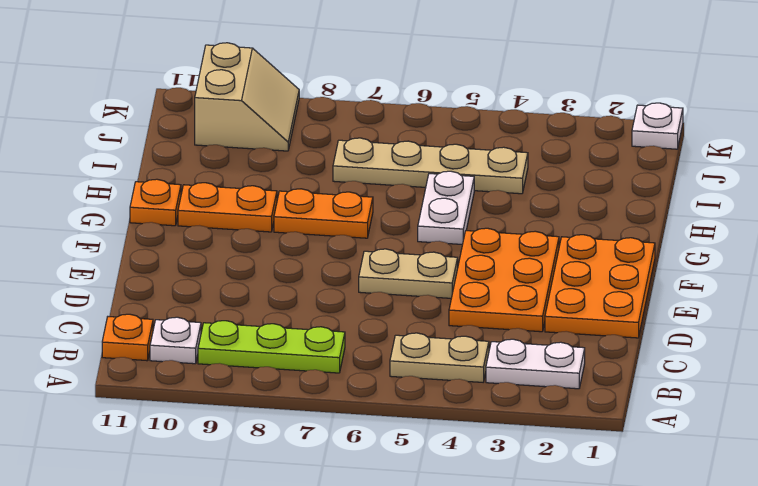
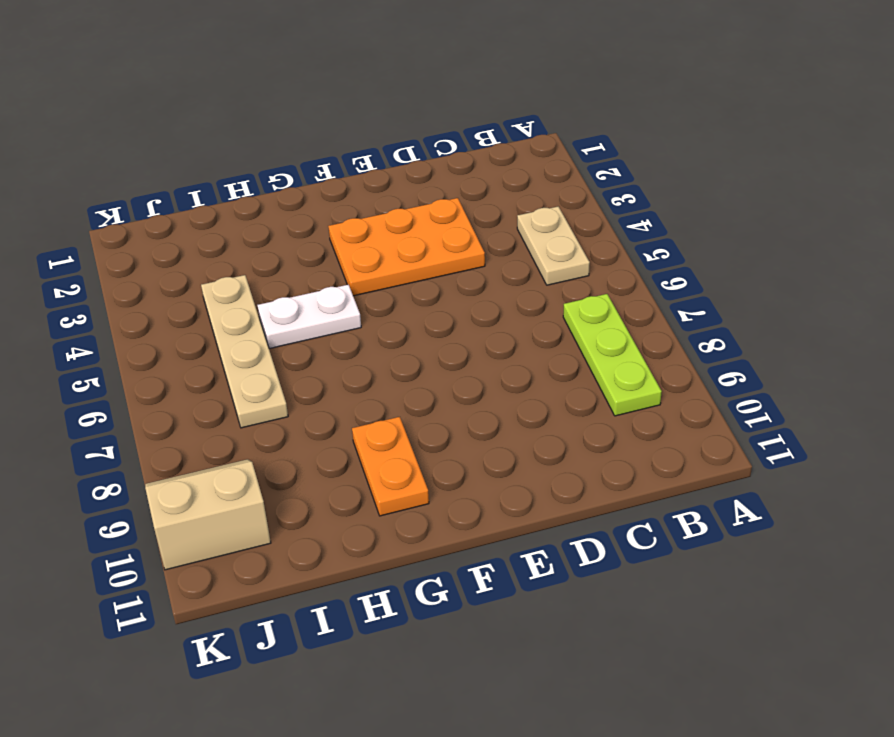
none -> white plate B2:B3 level 1
none -> white plate B10 level 1
none -> orange plate B11 level 1

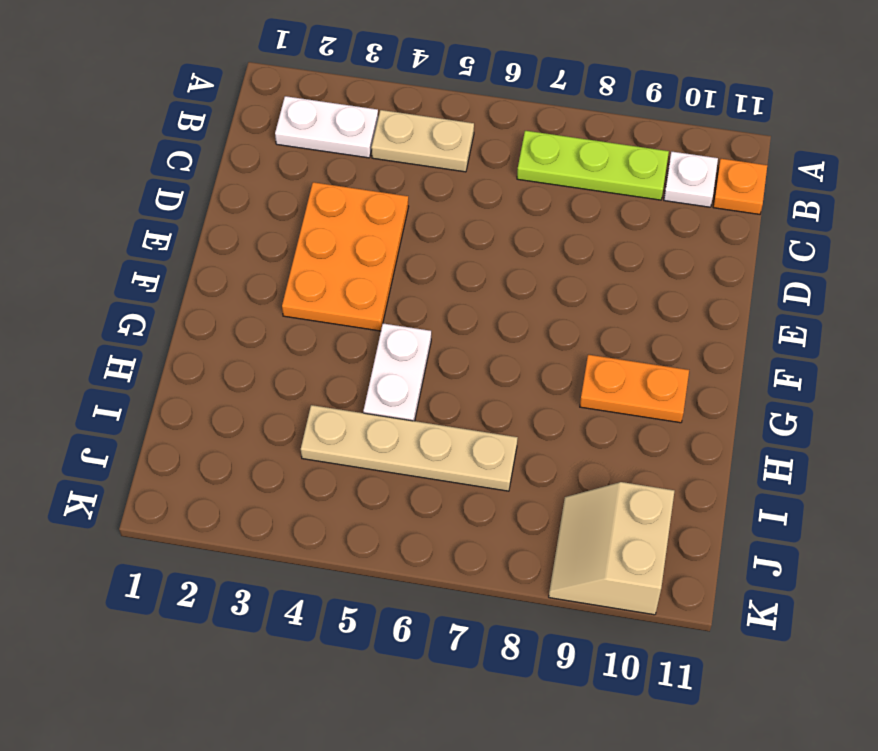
none -> orange plate D1:F2 level 1
none -> tan plate E5:E6 level 1
none -> orange plate G7:G8 level 1

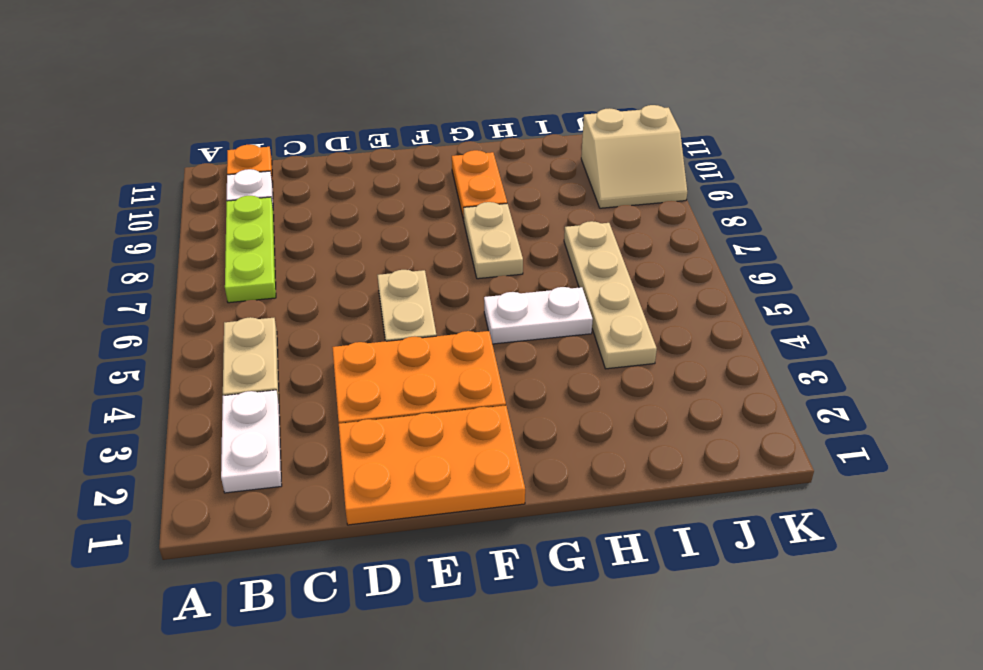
tan plate G7:G8 level 1 -> orange plate G7:G8 level 1
none -> orange plate G11 level 1
none -> white plate K1 level 1

